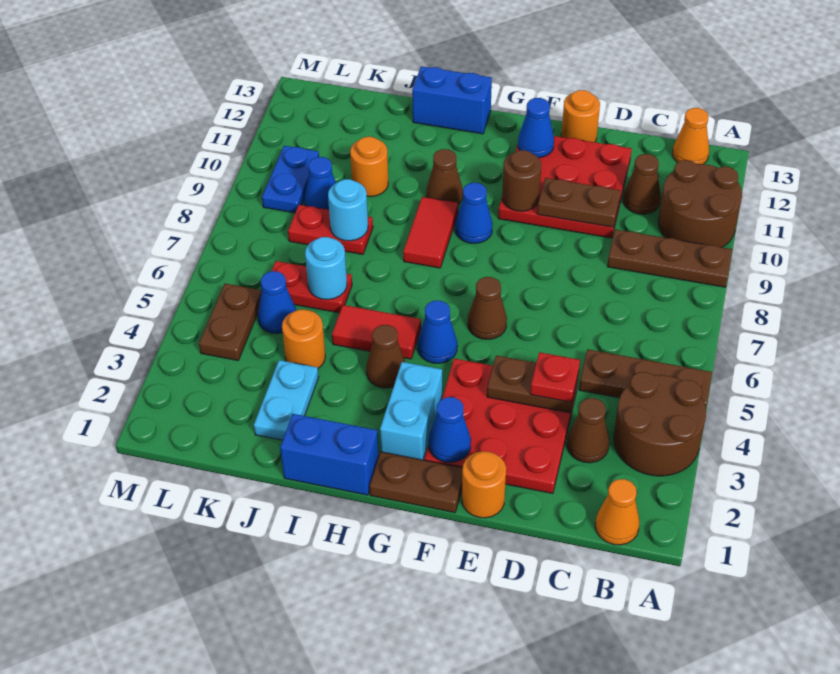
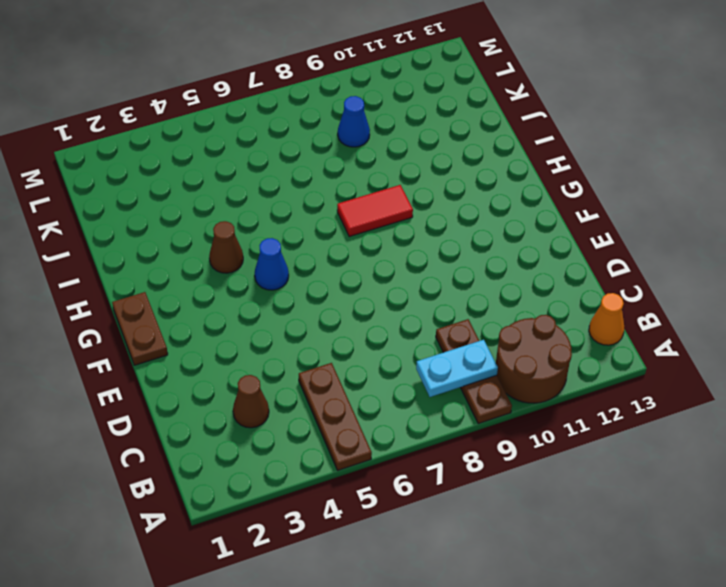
cyan plate B8:B9 level 2 -> cyan plate J2:J3 level 1
none -> brown round brick A3:B4 level 1
none -> orange cone B1 level 1
none -> brown cone C11 level 1
none -> red plate D2:F4 level 1

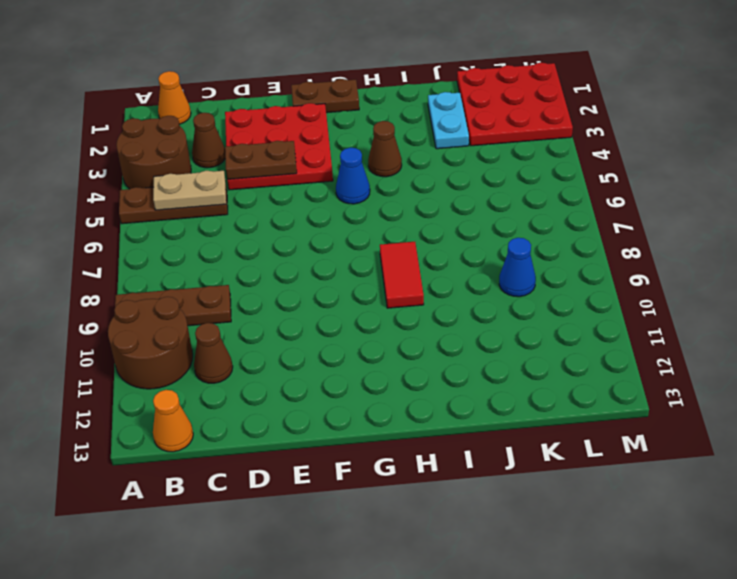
tan plate B5:C5 level 2 -> none
red plate K1:M3 level 1 -> red plate D10:F12 level 1
none -> orange round brick E1 level 1
none -> orange round brick E13 level 1
none -> brown cone F6 level 1
none -> cyan brick G2:G3 level 1

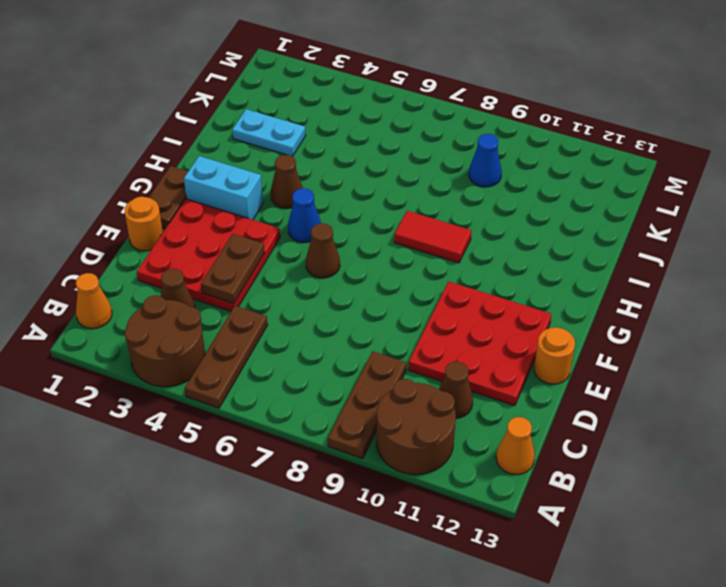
none -> blue cone G9 level 1
none -> blue brick H1:I1 level 1
none -> red tile H5:I5 level 1
none -> brown cone H10 level 1

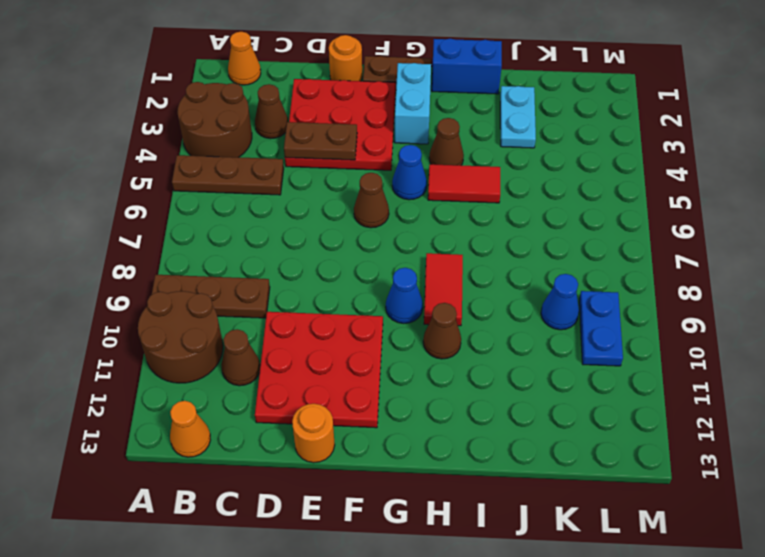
none -> blue brick H13:I13 level 1
none -> orange round brick J4 level 1
none -> red plate J6:K6 level 1
none -> red plate J8:K8 level 1

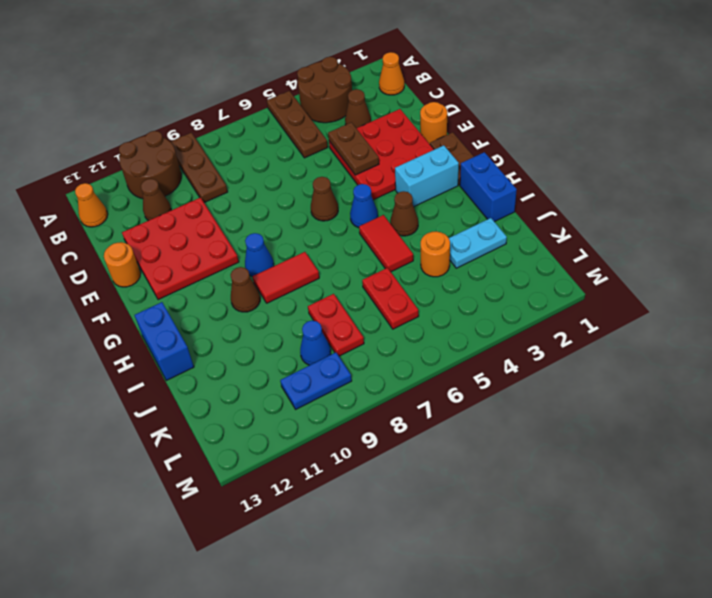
none -> orange round brick J10 level 1
none -> blue cone K5 level 1
none -> brown plate L4:L5 level 1
none -> brown plate D10:E10 level 2

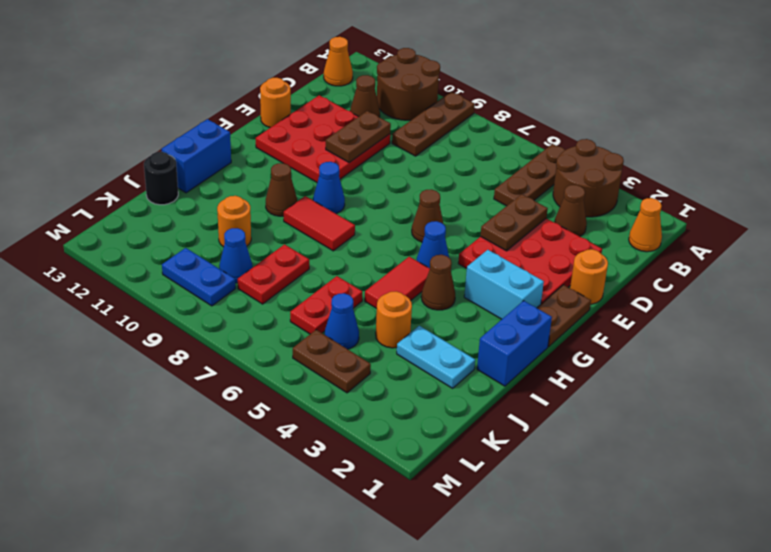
black round brick J13 level 1 -> none
none -> blue cone F2 level 2
none -> brown round brick F10 level 2
none -> blue cone F12 level 2
none -> cyan round brick J6 level 2

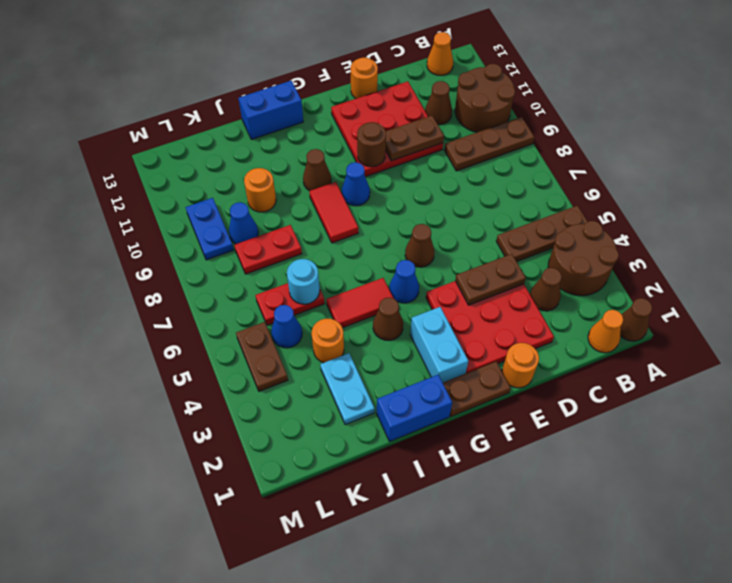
brown cone A1 level 1 -> none
none -> blue cone F2 level 2
none -> blue cone F12 level 2
none -> cyan round brick J8 level 2
none -> red plate D4 level 3

